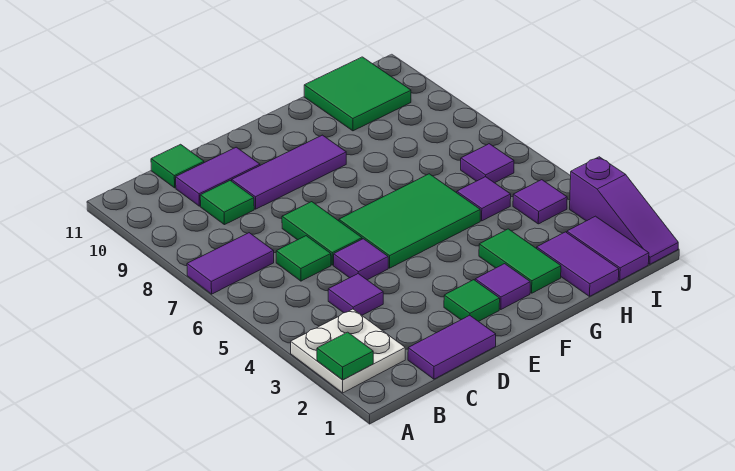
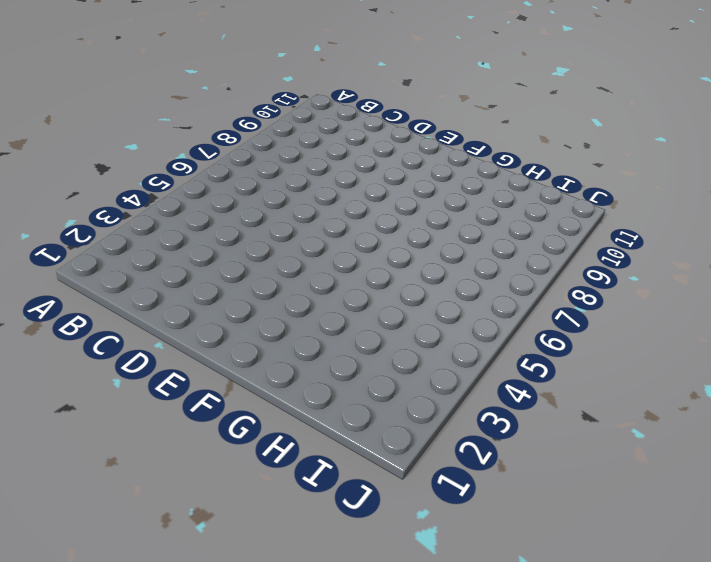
none -> white plate A2:B3 level 1
none -> purple tile A7:B7 level 1
none -> purple tile C1:D1 level 1

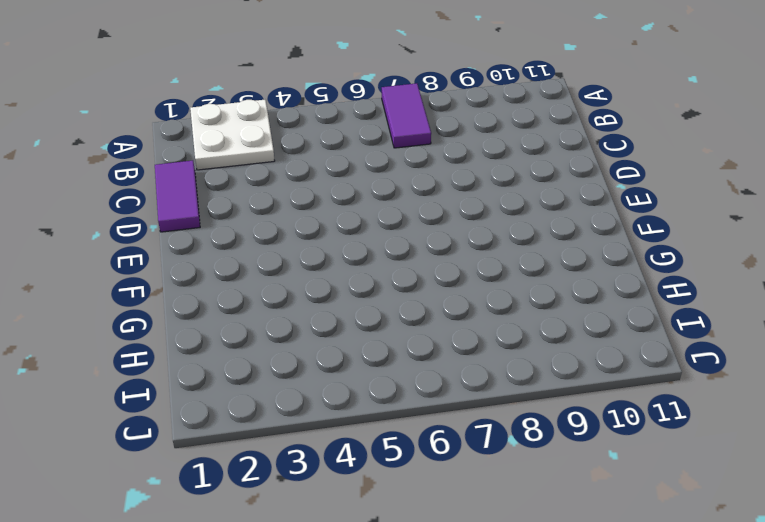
none -> purple tile C4 level 1
none -> green tile C6 level 1
none -> green tile C9 level 1

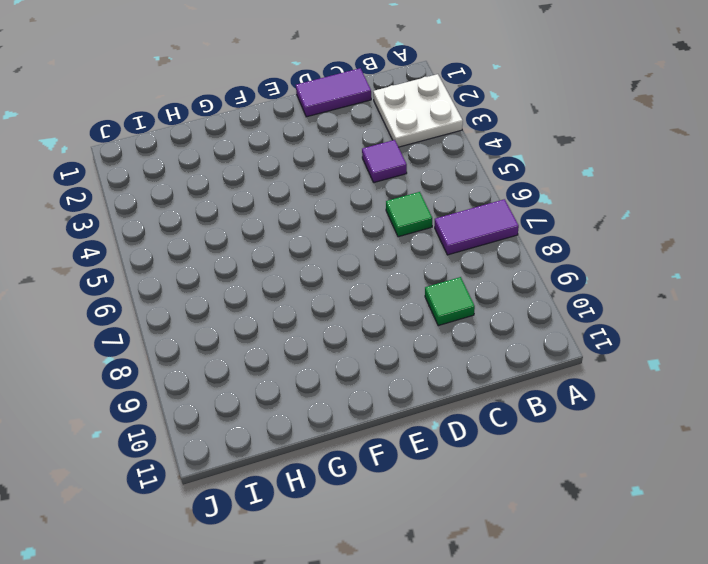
none -> purple tile C10:D10 level 1
none -> green tile C11 level 1
none -> purple tile D5 level 1

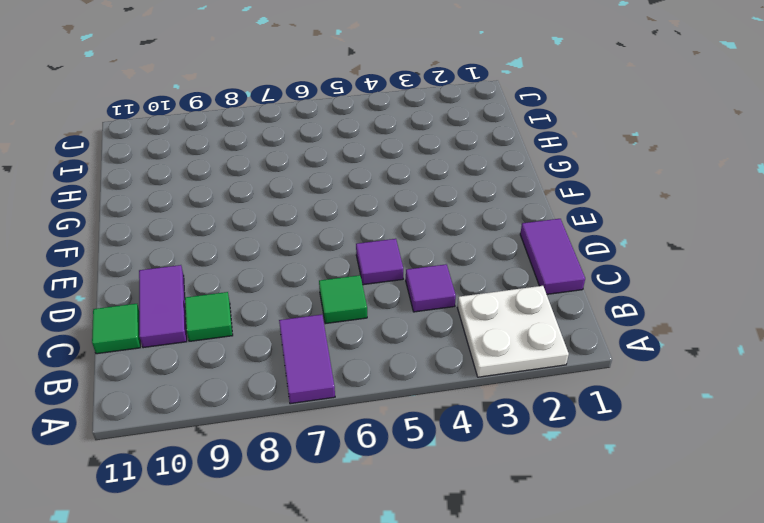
none -> green tile D6:D7 level 1
none -> purple tile D9:F9 level 1
none -> green tile E2 level 1

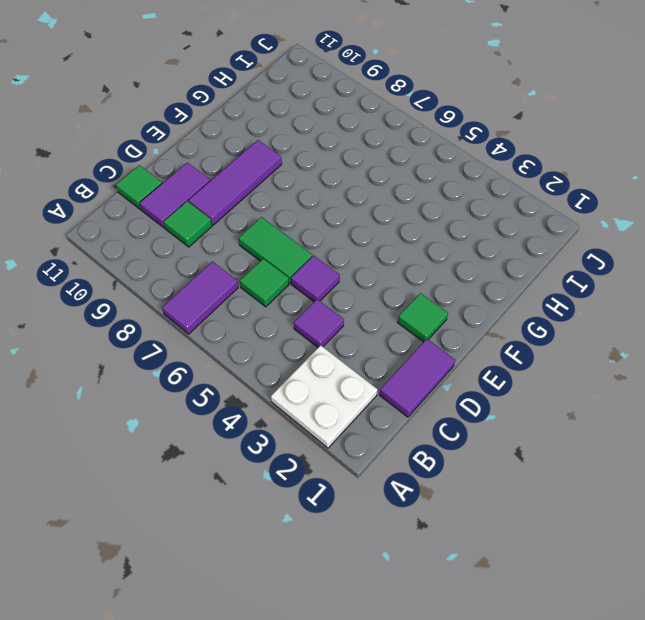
none -> green tile E5:G6 level 1
none -> purple tile F2 level 1
none -> green tile G2:G3 level 1

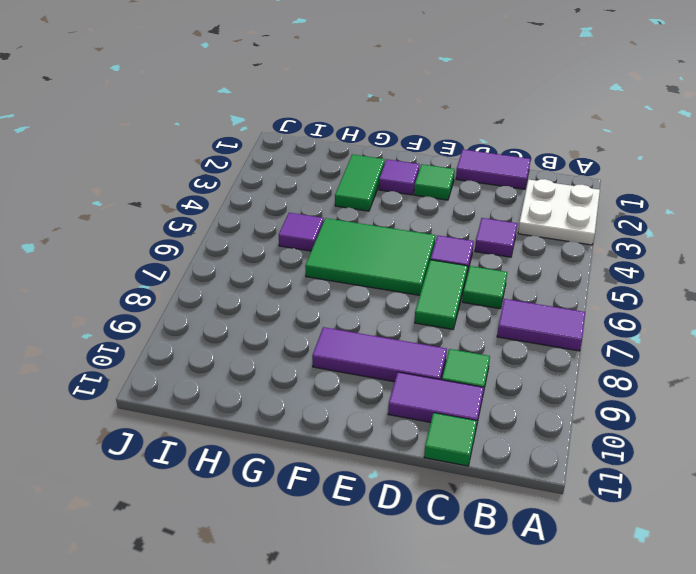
none -> purple tile H1:H2 level 1
none -> green tile H10:I11 level 1
none -> purple tile I1:I2 level 1

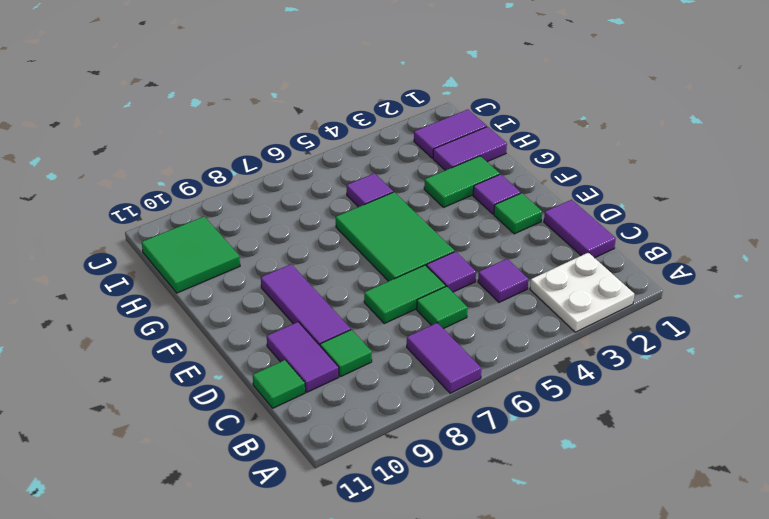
none -> purple tile I4 level 1
none -> purple tile I6 level 1
none -> purple slope J1:J3 level 1 top 3

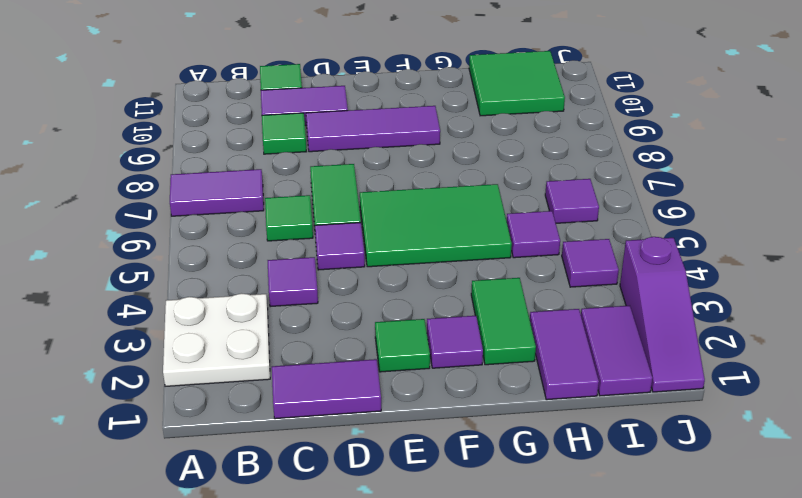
none -> green tile A2 level 2

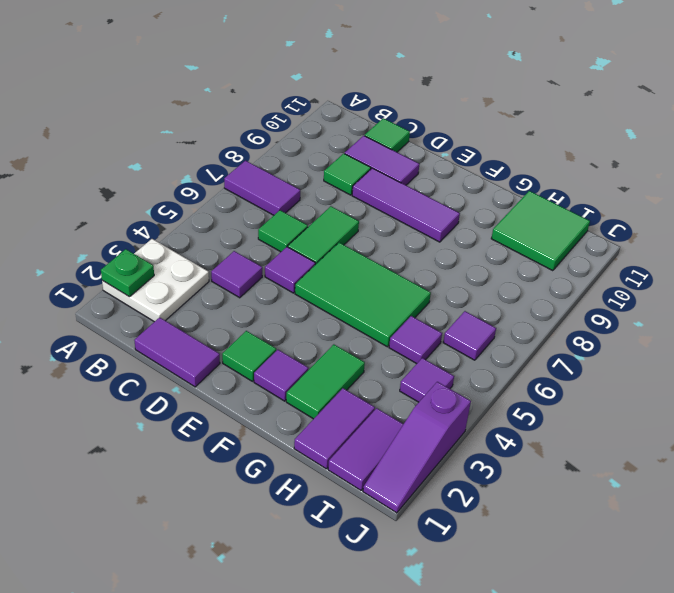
green plate A2 level 2 -> green tile A2 level 2

